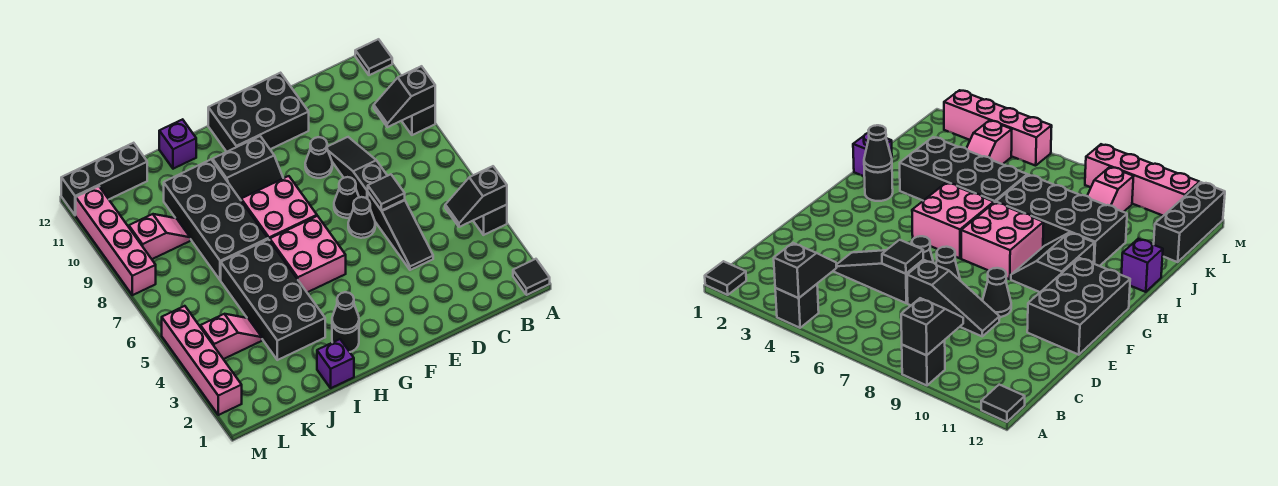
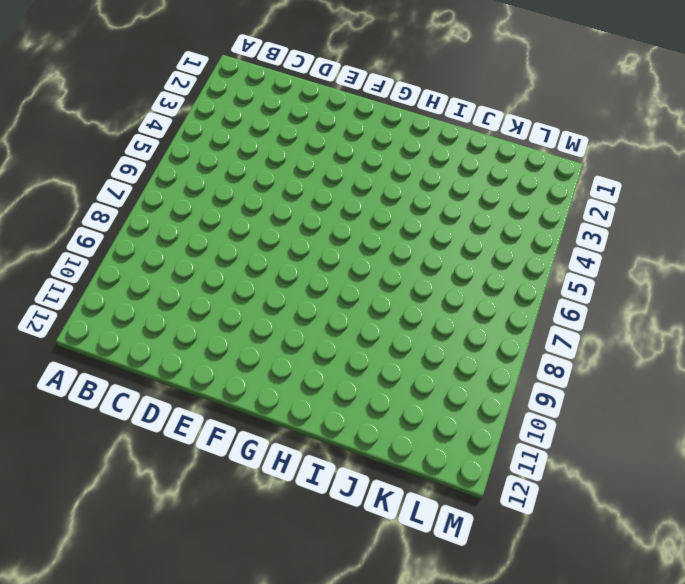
none -> black tile A1 level 1
none -> black brick A4 level 1
none -> black brick A9 level 1

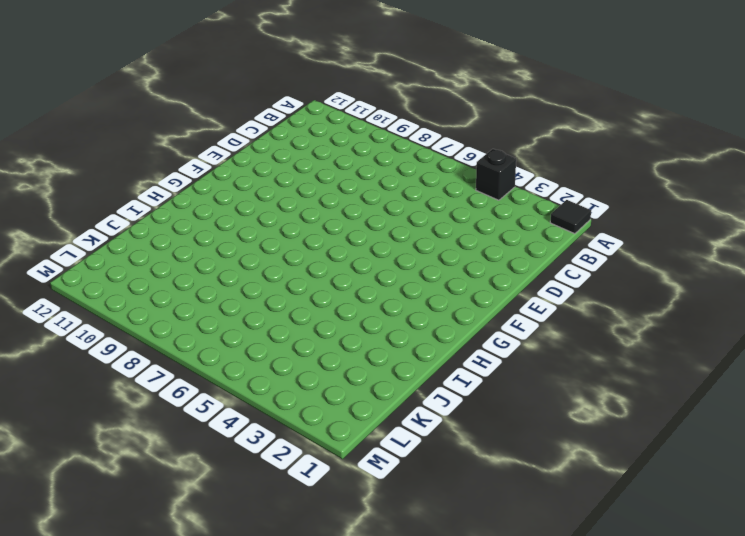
none -> black brick A9 level 1
none -> black tile A12 level 1
none -> black slope D4:D6 level 1 top 6

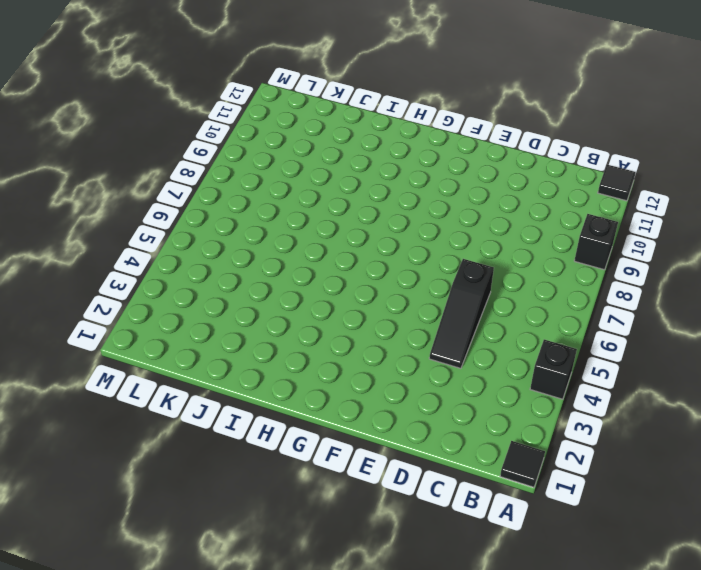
none -> black slope D7:D9 level 1 top 7
none -> black cone E6 level 1
none -> black cone E7 level 1

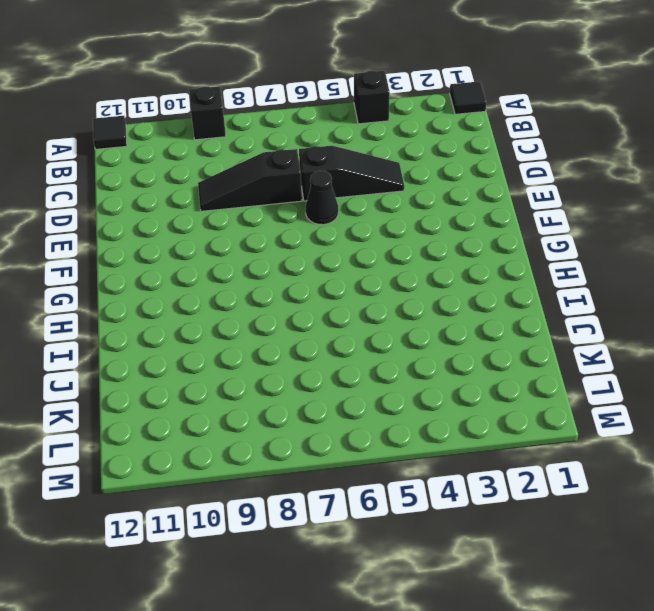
none -> black cone E7 level 1
none -> black cone E9 level 1
none -> black brick E11:G12 level 1

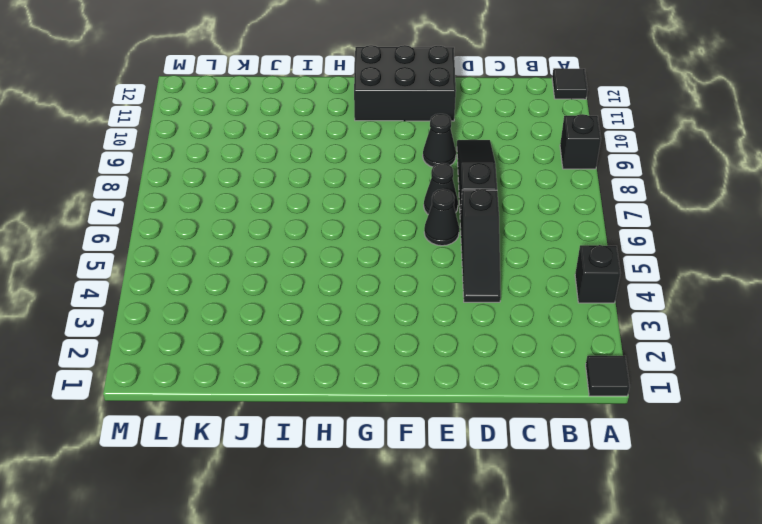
none -> pink brick G5:H6 level 1
none -> pink brick G7:H8 level 1
none -> black slope G9:H10 level 1 top 10

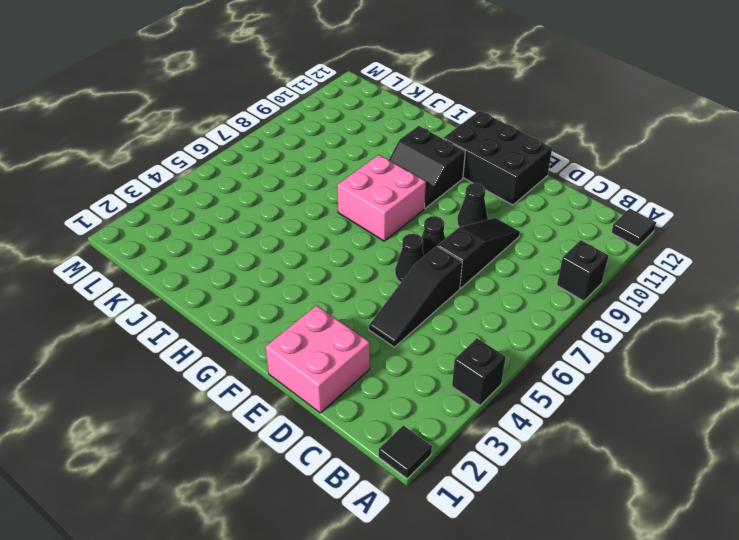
pink brick D1:E2 level 1 -> pink brick G5:H6 level 1
none -> black round brick H2 level 1
none -> purple brick I1 level 1
none -> black brick I3:J6 level 1

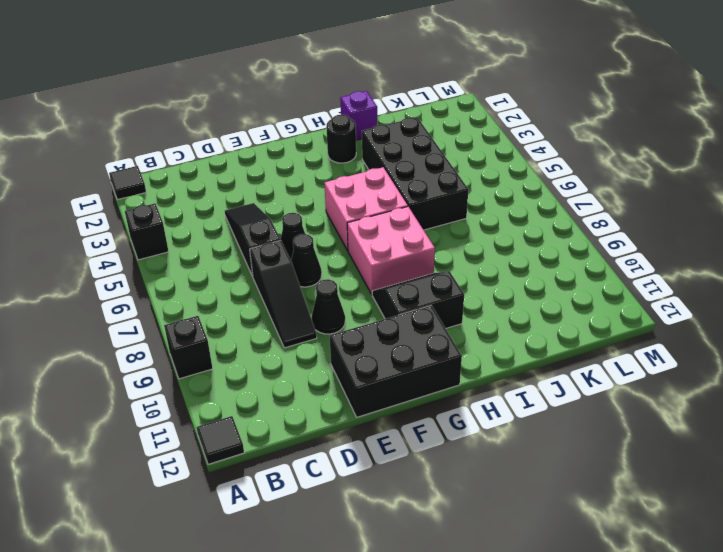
none -> black brick I7:J10 level 1
none -> purple brick I12 level 1
none -> pink slope K4:L4 level 1 top L

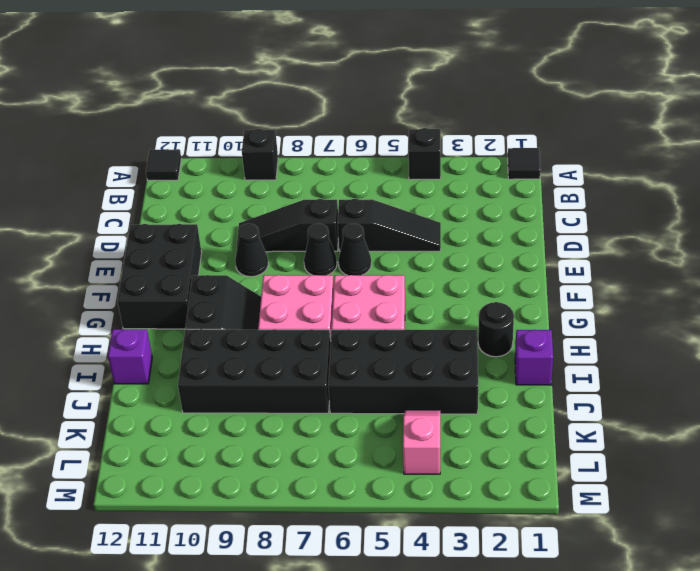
none -> pink slope K9:L9 level 1 top L
none -> black brick K12:M12 level 1
none -> pink brick M2:M5 level 1

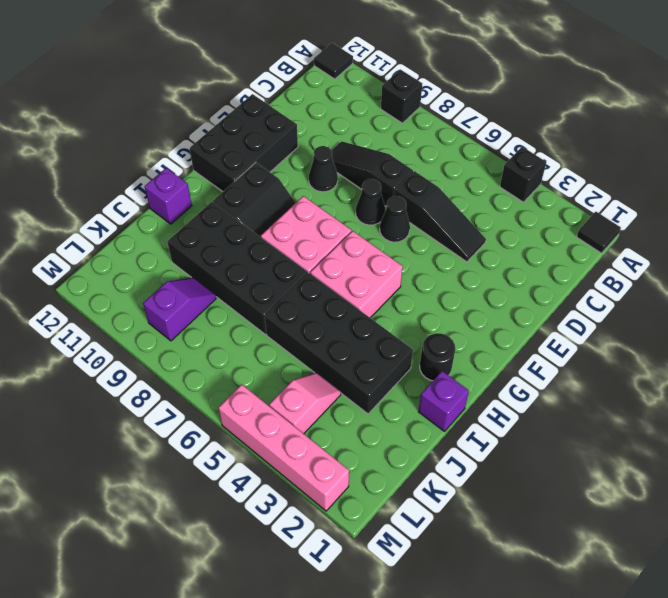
purple slope K9:L9 level 1 top L -> pink slope K9:L9 level 1 top L
none -> black brick K12:M12 level 1
none -> pink brick M8:M11 level 1
none -> black slope A4:B4 level 2 top A

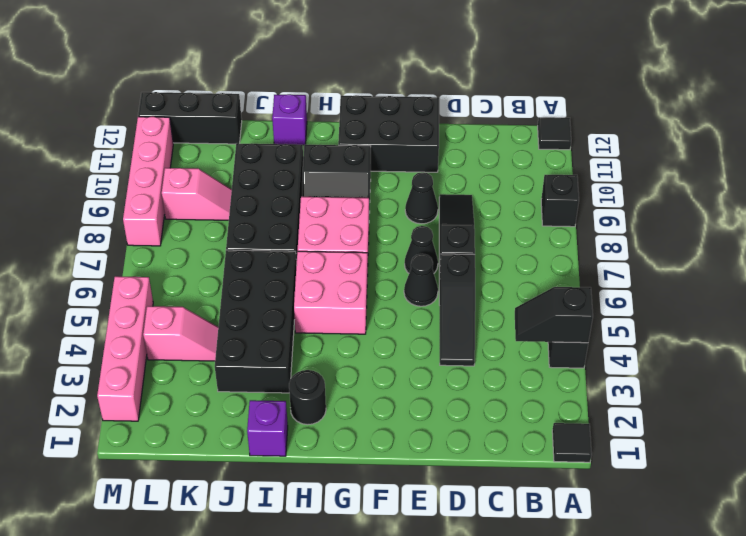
none -> black slope A9:B9 level 2 top A
none -> black tile D6 level 2
none -> black cone H2 level 2

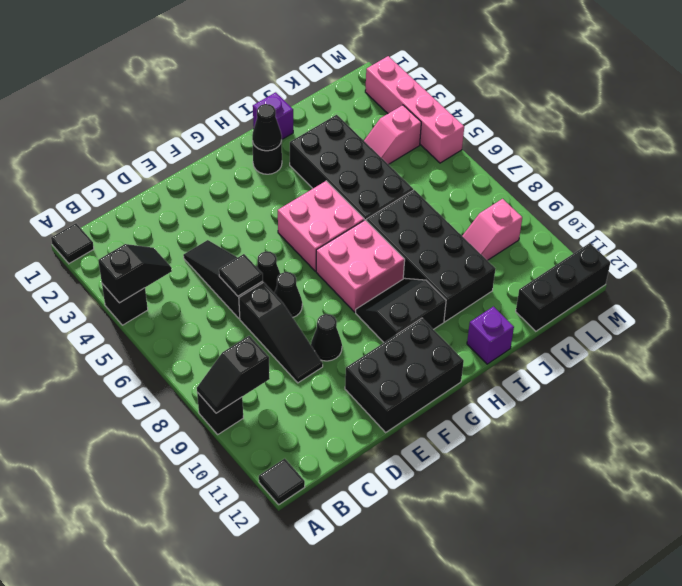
black slope A9:B9 level 2 top B -> black slope A9:B9 level 2 top A
none -> pink brick M8:M11 level 1

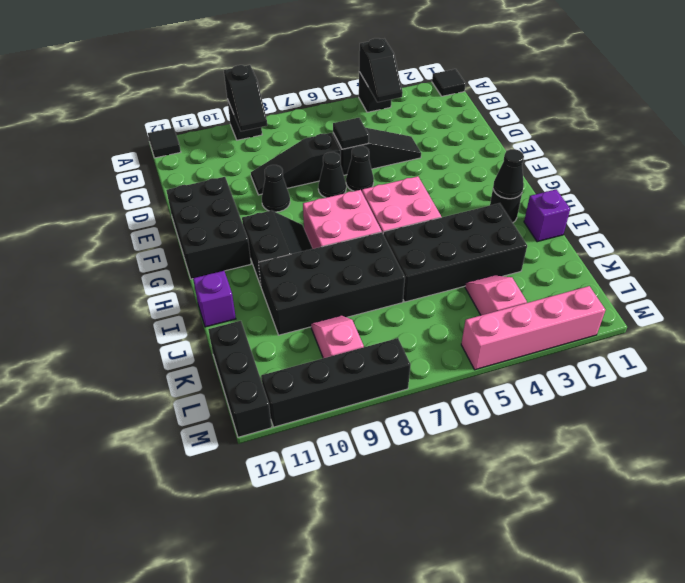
black brick M8:M11 level 1 -> pink brick M8:M11 level 1

